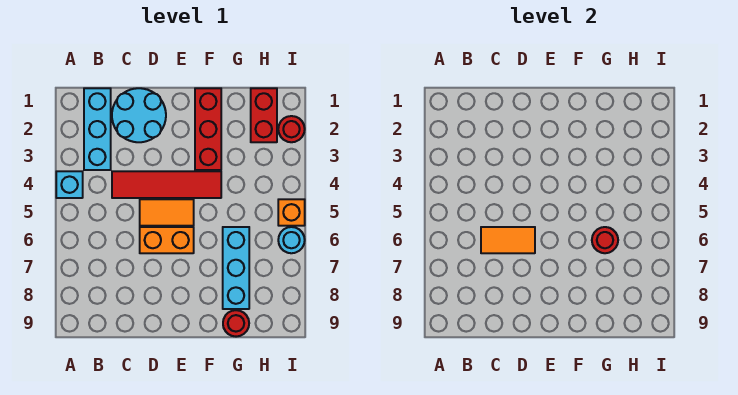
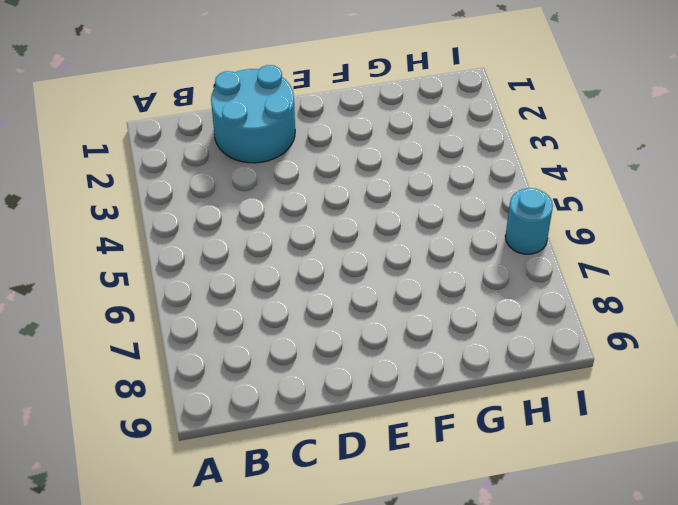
none -> cyan brick A4 level 1
none -> cyan brick B1:B3 level 1
none -> red tile C4:F4 level 1

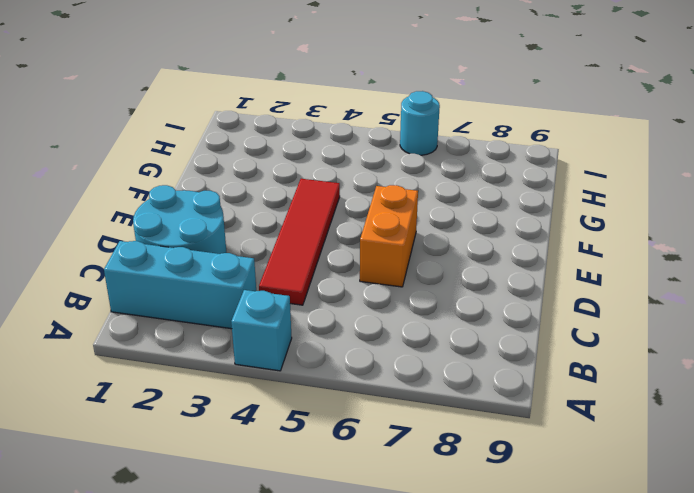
none -> orange tile D5:E5 level 1
none -> red brick F1:F3 level 1
none -> cyan brick G6:G8 level 1

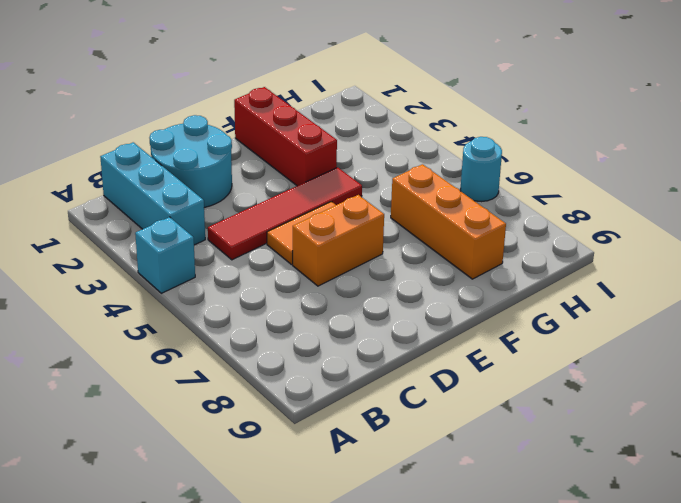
orange brick G6:G8 level 1 -> cyan brick G6:G8 level 1
none -> red round brick G9 level 1
none -> red brick H1:H2 level 1
none -> red round brick I2 level 1

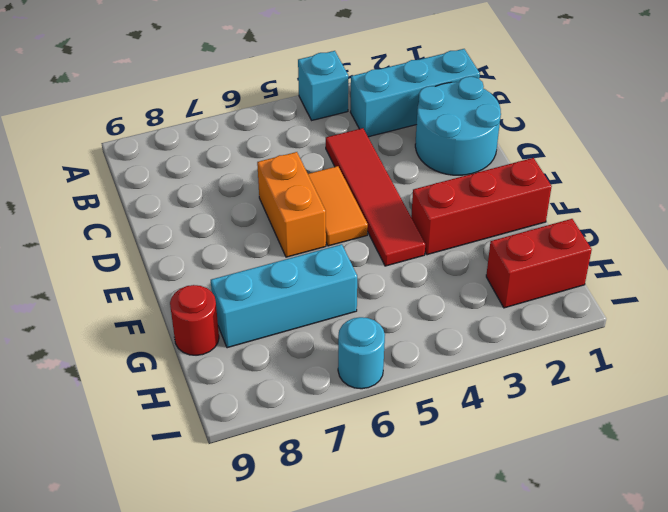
none -> red round brick I2 level 1
none -> orange brick I5 level 1
none -> orange tile C6:D6 level 2

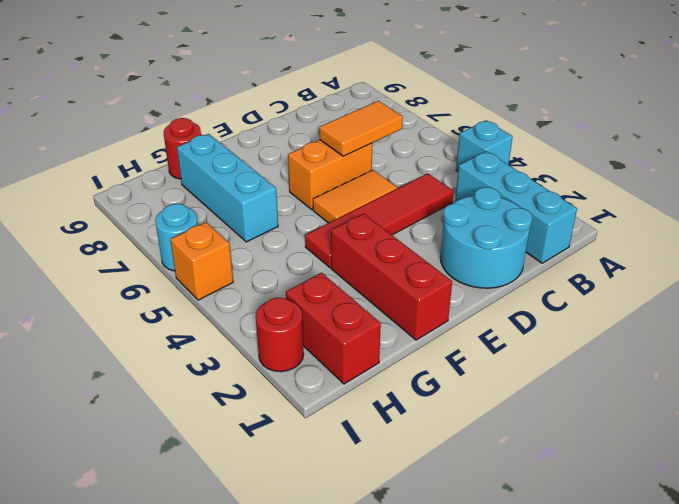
none -> red round brick G6 level 2

